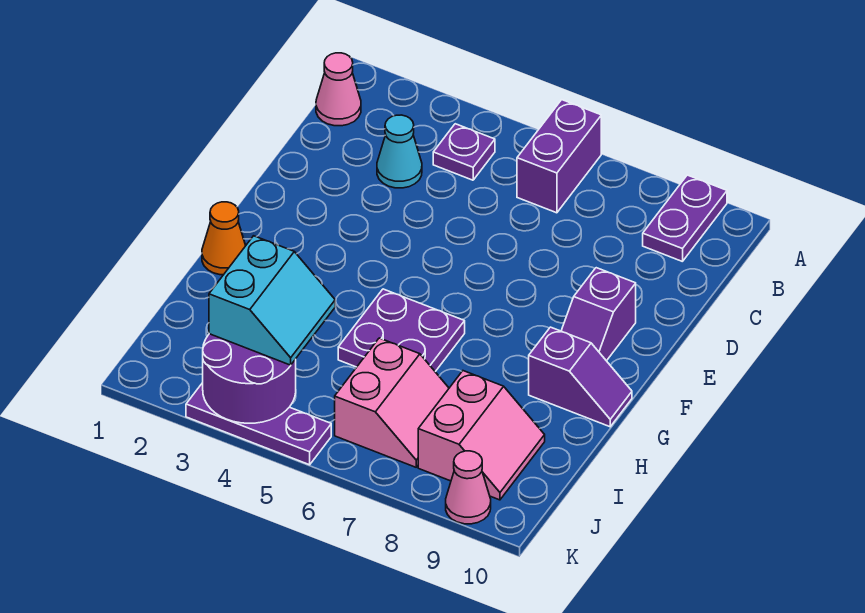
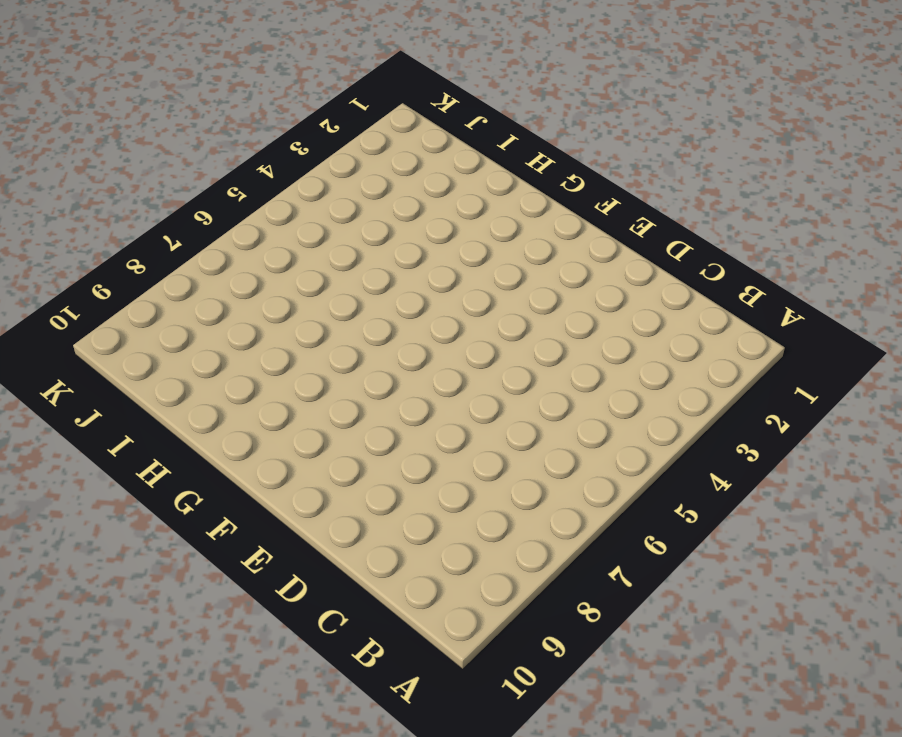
none -> purple brick A6:B6 level 1
none -> purple plate A9:B9 level 1
none -> pink cone B1 level 1

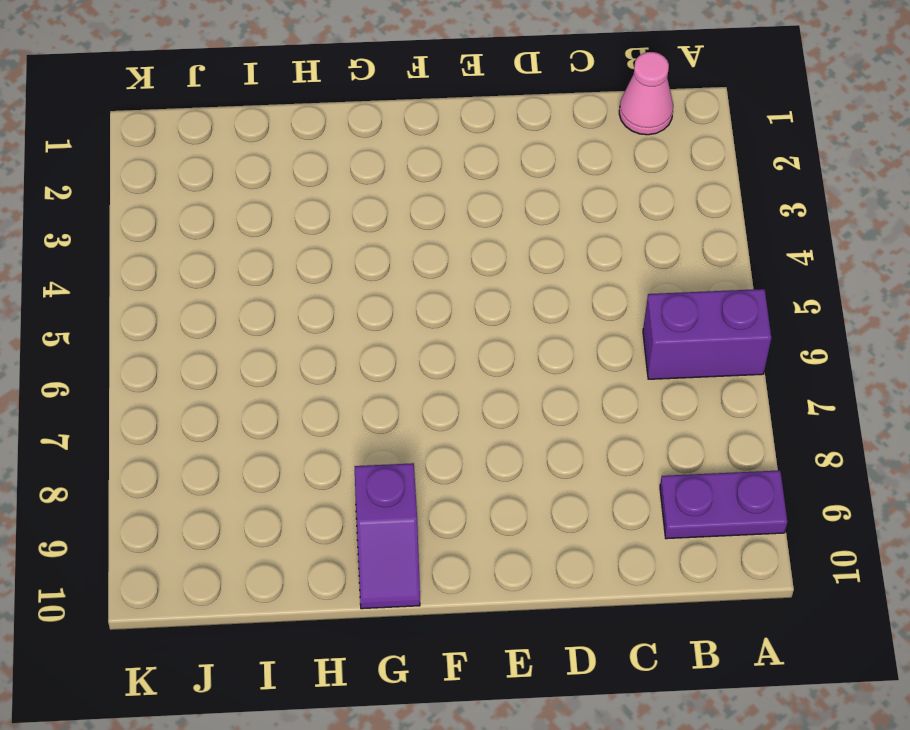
none -> purple plate B4 level 1
none -> cyan cone C3 level 1
none -> purple slope E9:F9 level 1 top E

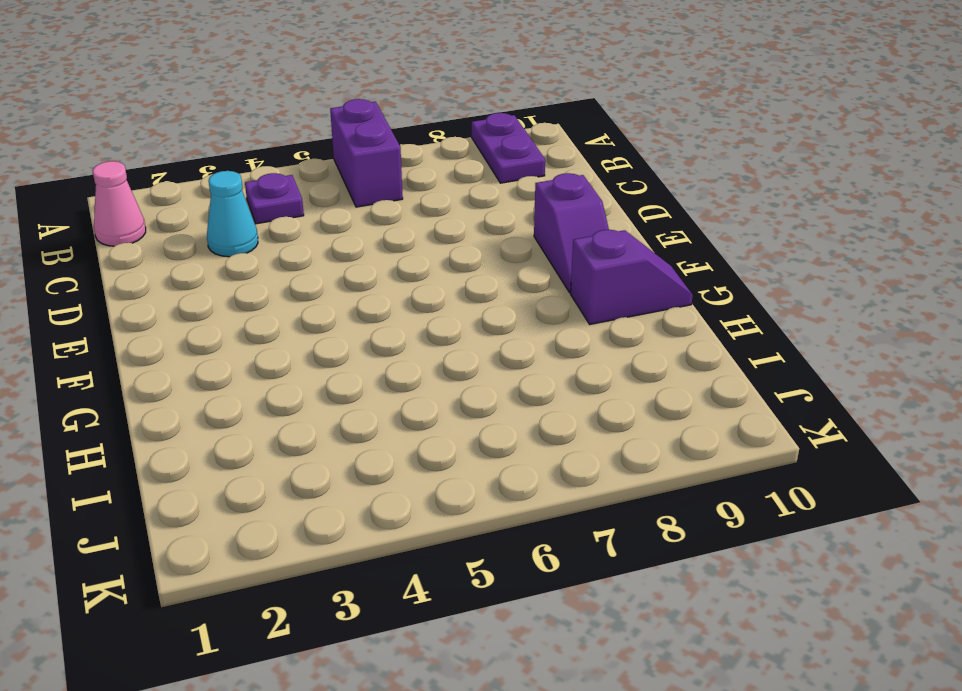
none -> orange cone G1 level 1
none -> purple plate G5:H6 level 1
none -> pink slope I6:J7 level 1 top 6

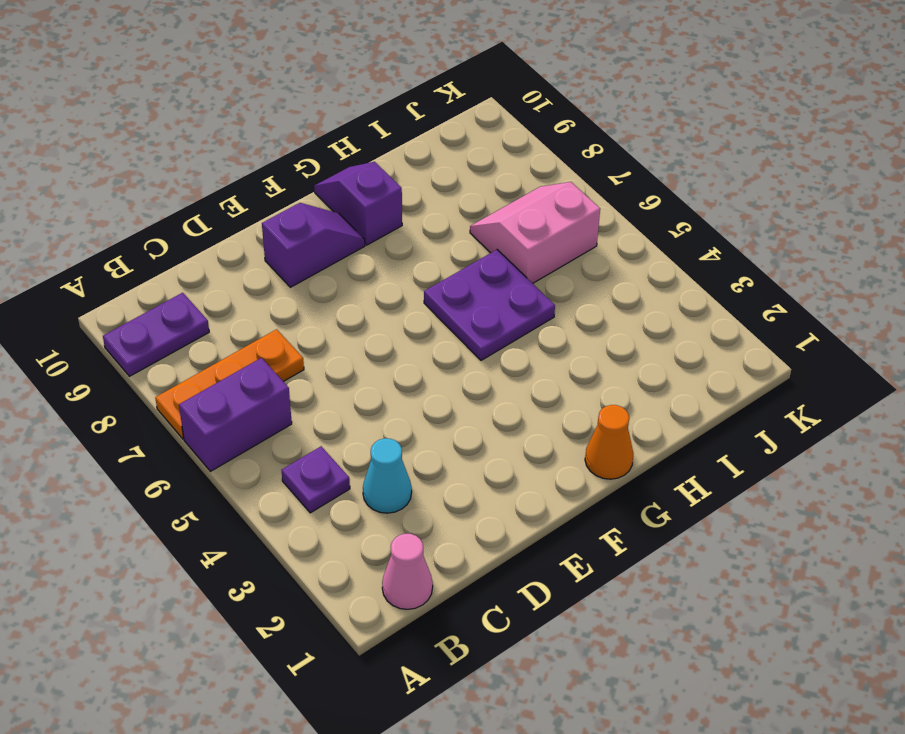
orange plate A7:C7 level 1 -> none
none -> pink slope I8:J9 level 1 top 8
none -> purple plate K3:K5 level 1
none -> pink cone K9 level 1

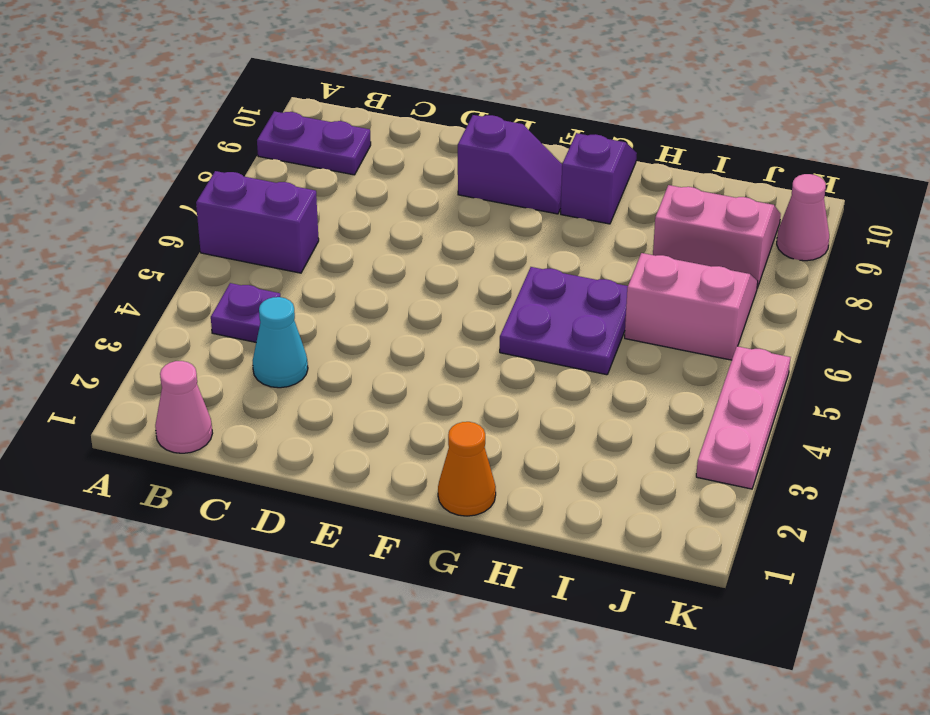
pink plate K3:K5 level 1 -> purple plate K3:K5 level 1
none -> purple round brick J3:K4 level 2
none -> cyan slope I3:J4 level 3 top 3

